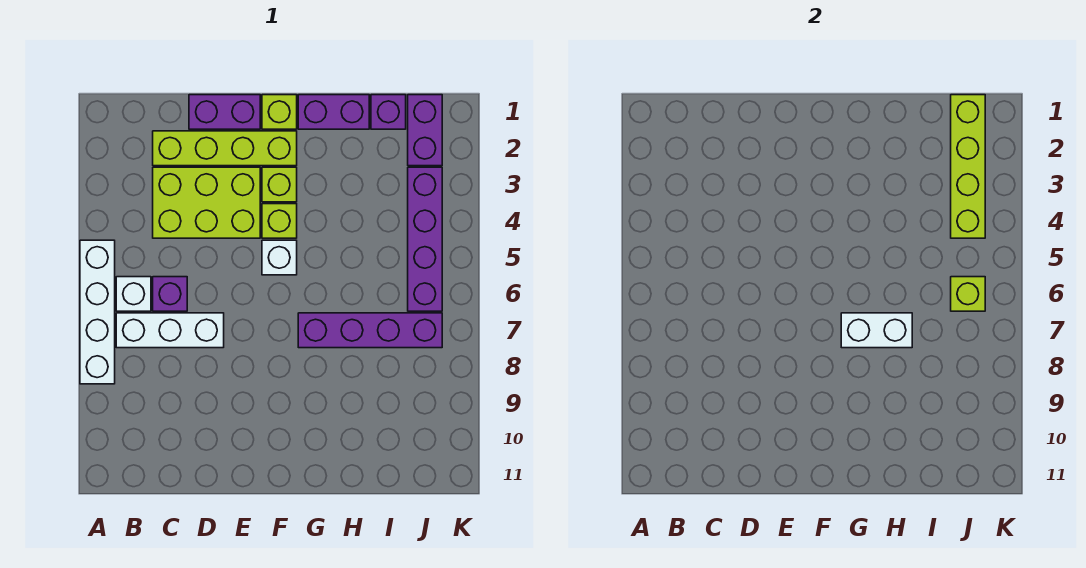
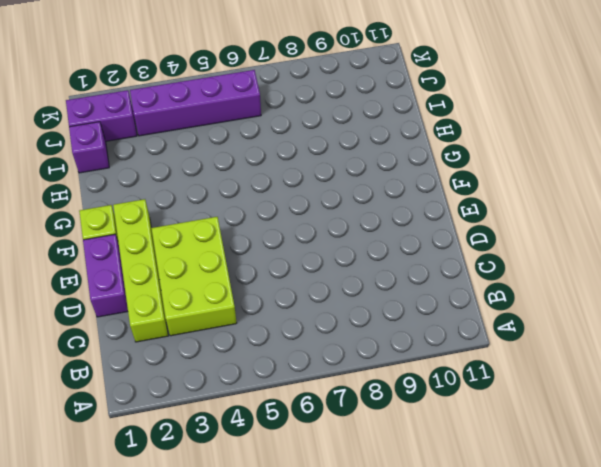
none -> white brick A5:A8 level 1
none -> white brick B6 level 1
none -> white brick B7:D7 level 1

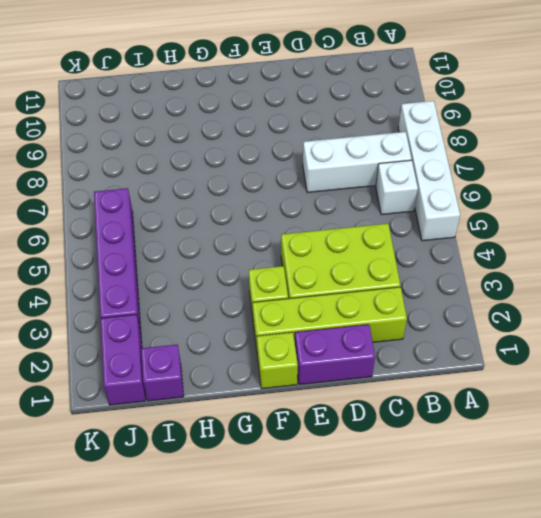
none -> purple brick C6 level 1
none -> lime brick F4 level 1
none -> white brick F5 level 1

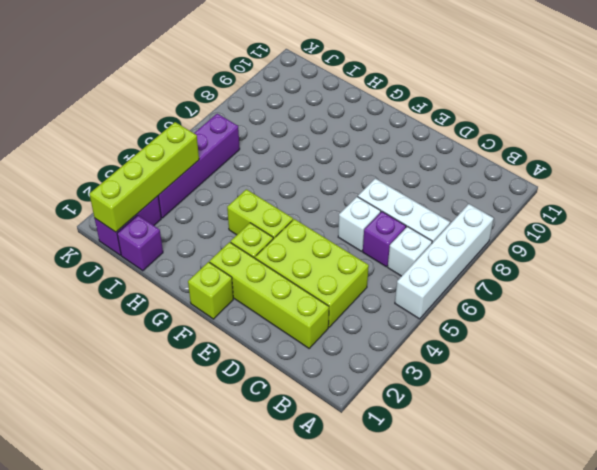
white brick D6 level 1 -> white brick F5 level 1
lime brick F4:G4 level 1 -> lime brick F4 level 1
none -> purple brick D1:E1 level 1
none -> purple brick G1:H1 level 1
none -> purple brick G7:J7 level 1

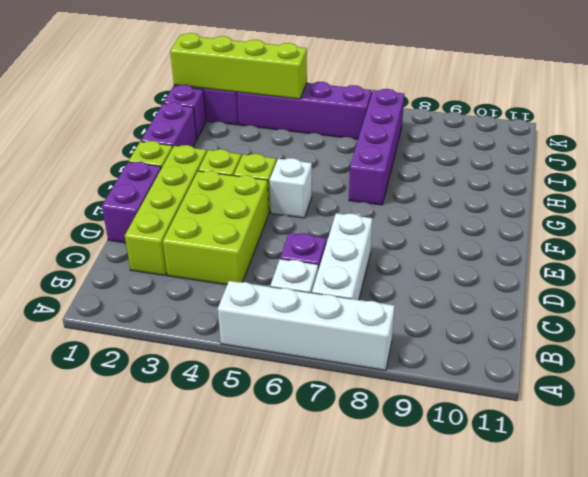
none -> white brick G7:H7 level 2
none -> lime brick J6 level 2

